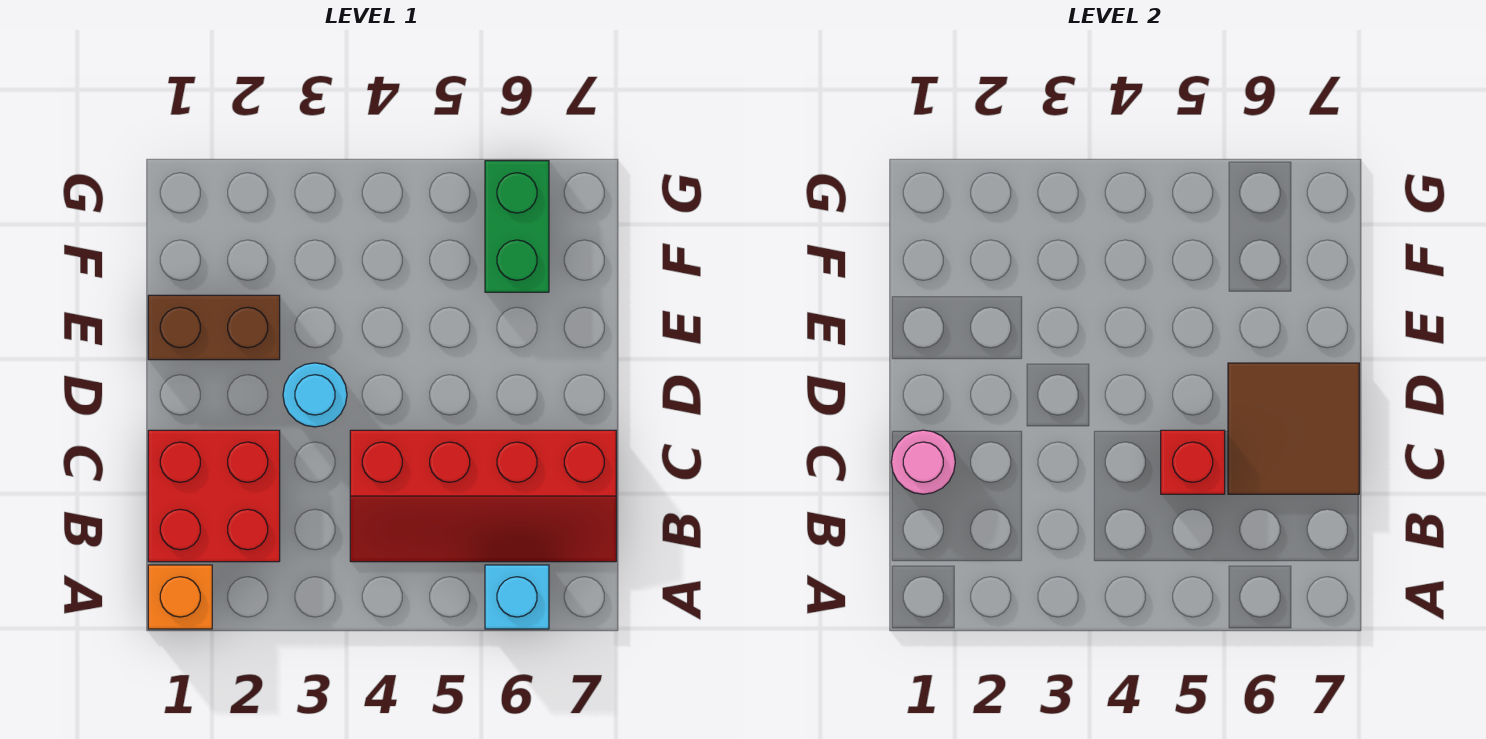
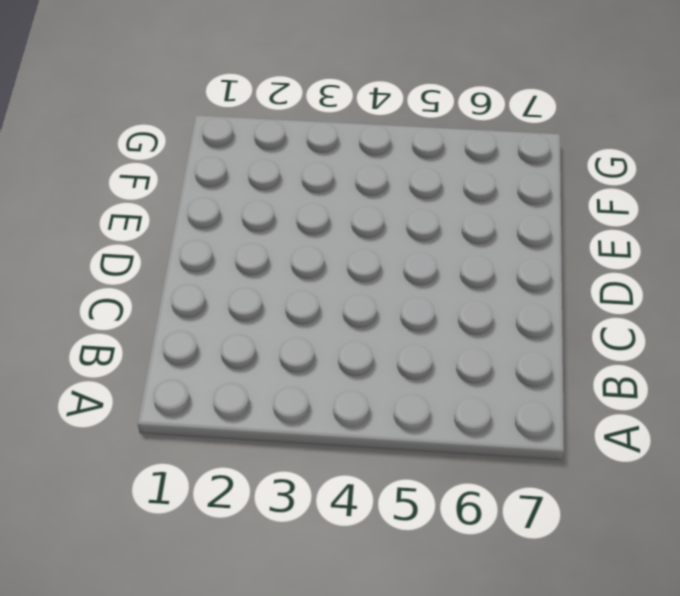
none -> orange brick A1 level 1
none -> cyan brick A6 level 1

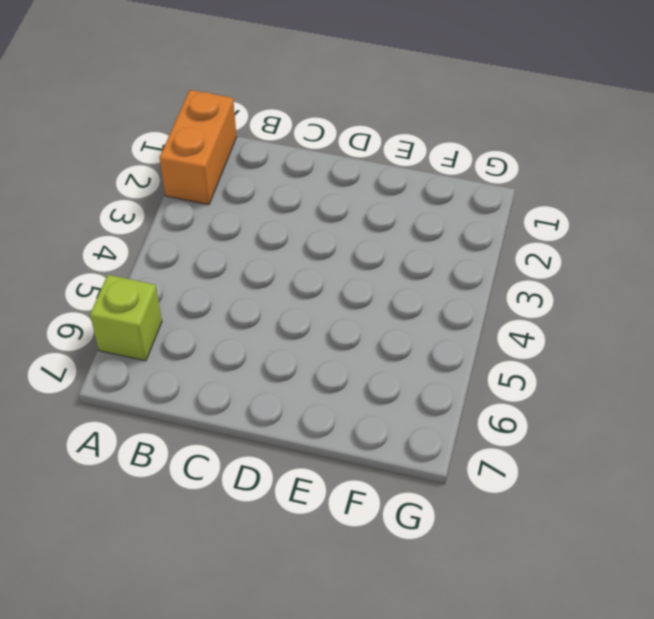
orange brick A1:A2 level 1 -> orange brick A1 level 1
lime brick A6 level 1 -> cyan brick A6 level 1
none -> red brick B1:C2 level 1
none -> red slope B4:C7 level 1 top C

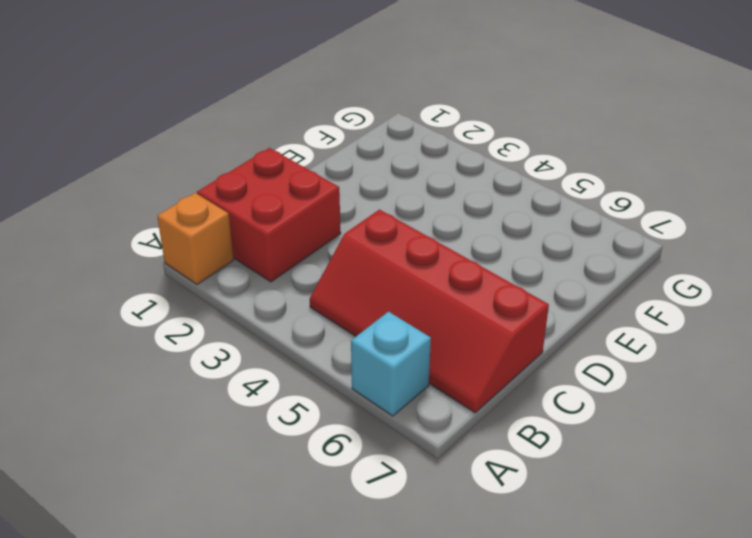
none -> cyan round brick D3 level 1
none -> brown brick E1:E2 level 1

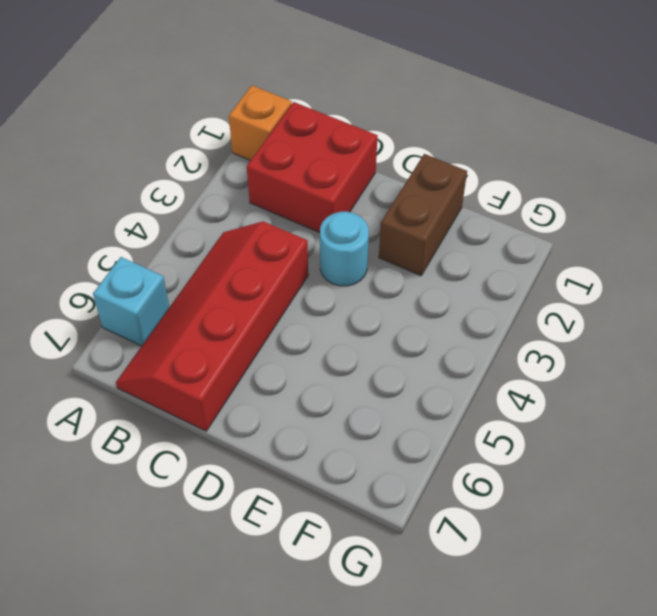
none -> green brick F6:G6 level 1
none -> pink round brick C1 level 2

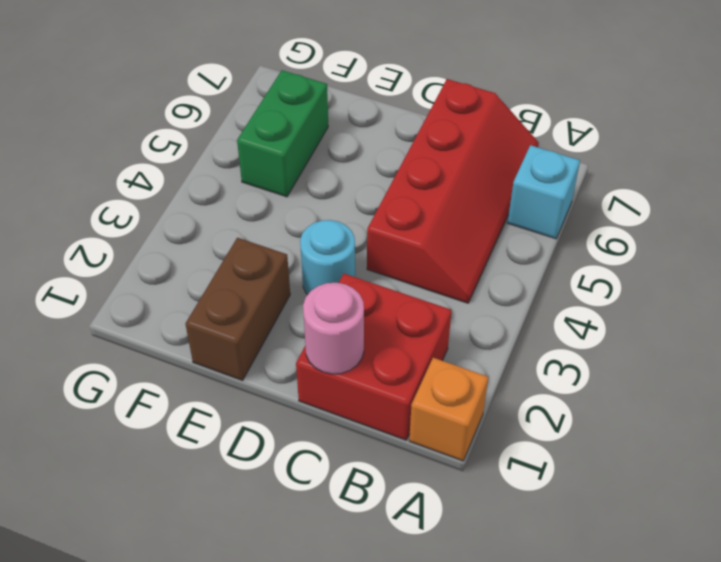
green brick F5:F6 level 1 -> green brick F6:G6 level 1
none -> red brick C5 level 2
none -> brown tile C6:D7 level 2

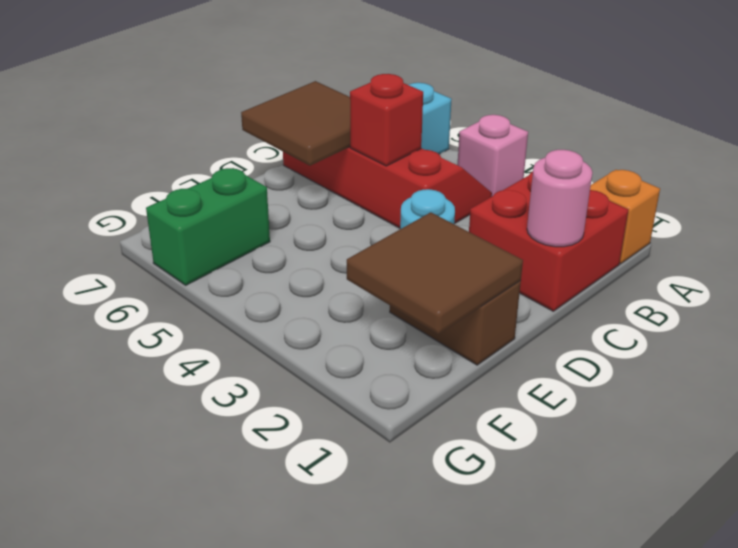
pink brick A4 level 1 -> none
brown tile E1:F2 level 2 -> none

